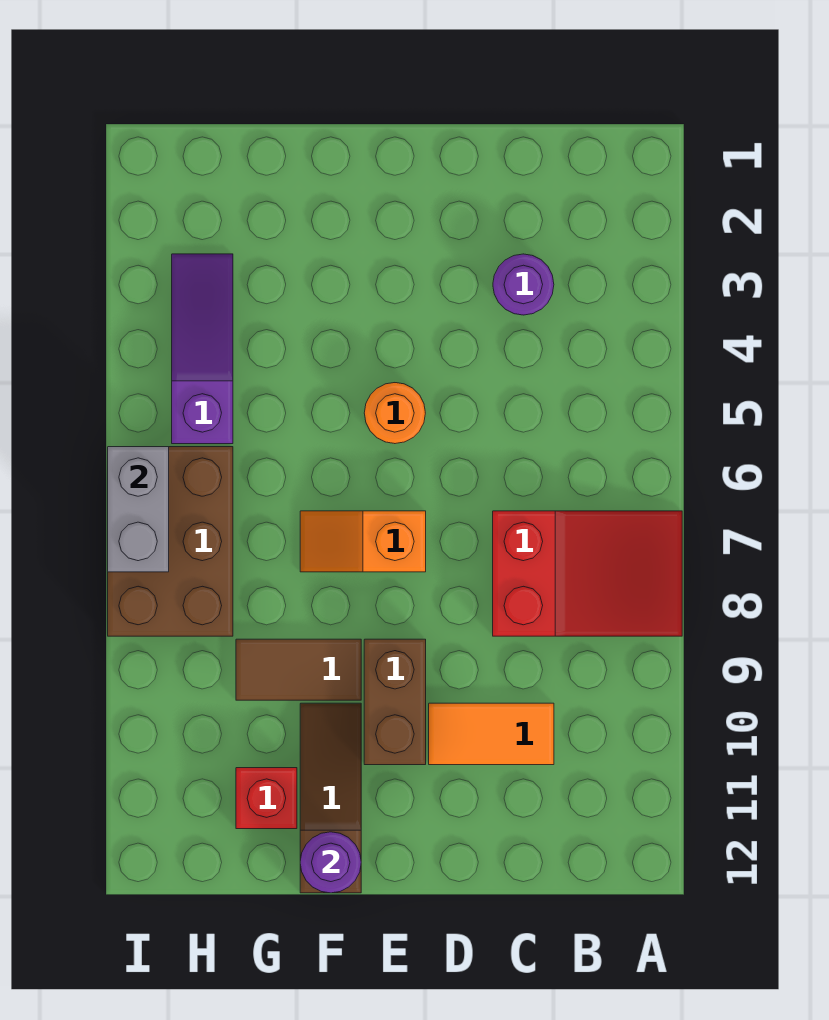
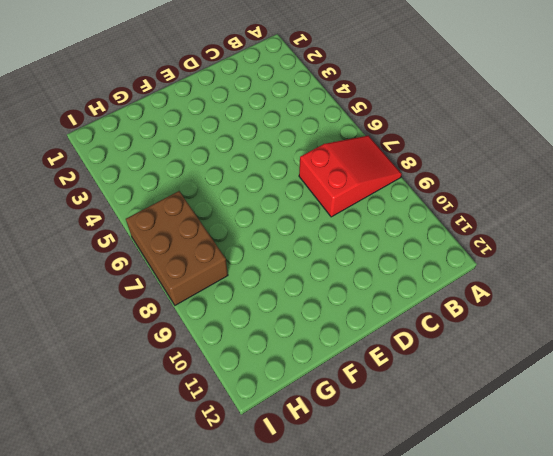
none -> purple round brick C3 level 1
none -> orange tile C10:D10 level 1
none -> orange round brick E5 level 1

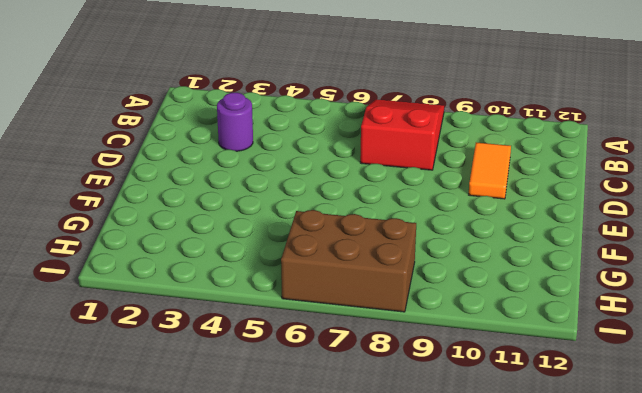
none -> orange round brick E5 level 1
none -> orange slope E7:F7 level 1 top E
none -> brown brick E9:E10 level 1

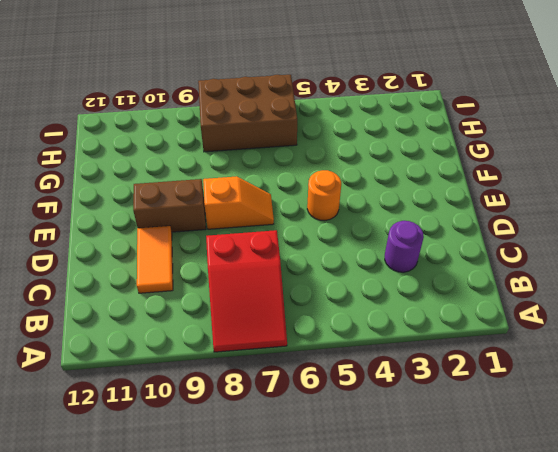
orange slope E7:E8 level 1 top 8 -> orange slope E7:F7 level 1 top E
none -> brown tile F9:G9 level 1
none -> brown slope F10:F12 level 1 top 12
none -> red brick G11 level 1

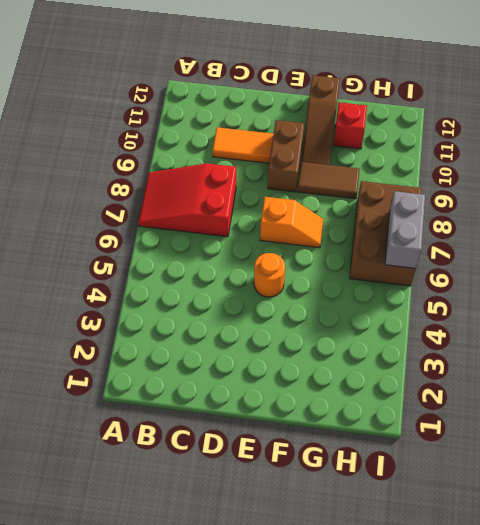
none -> purple round brick C3 level 1
none -> purple slope H3:H5 level 1 top 5
none -> purple round brick F12 level 2

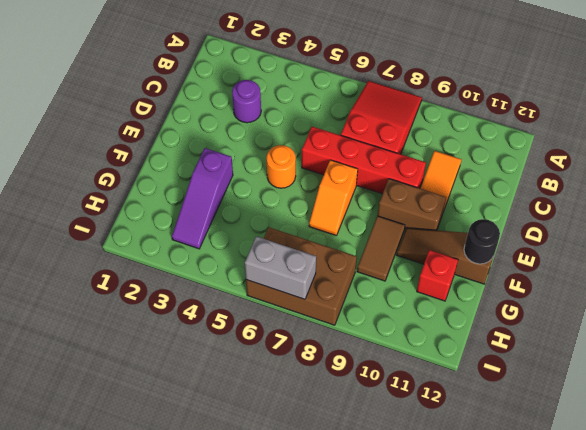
red brick D6:D9 level 1 -> none
purple slope F3:H3 level 1 top F -> purple slope H3:H5 level 1 top 5
black round brick F12 level 2 -> purple round brick F12 level 2

